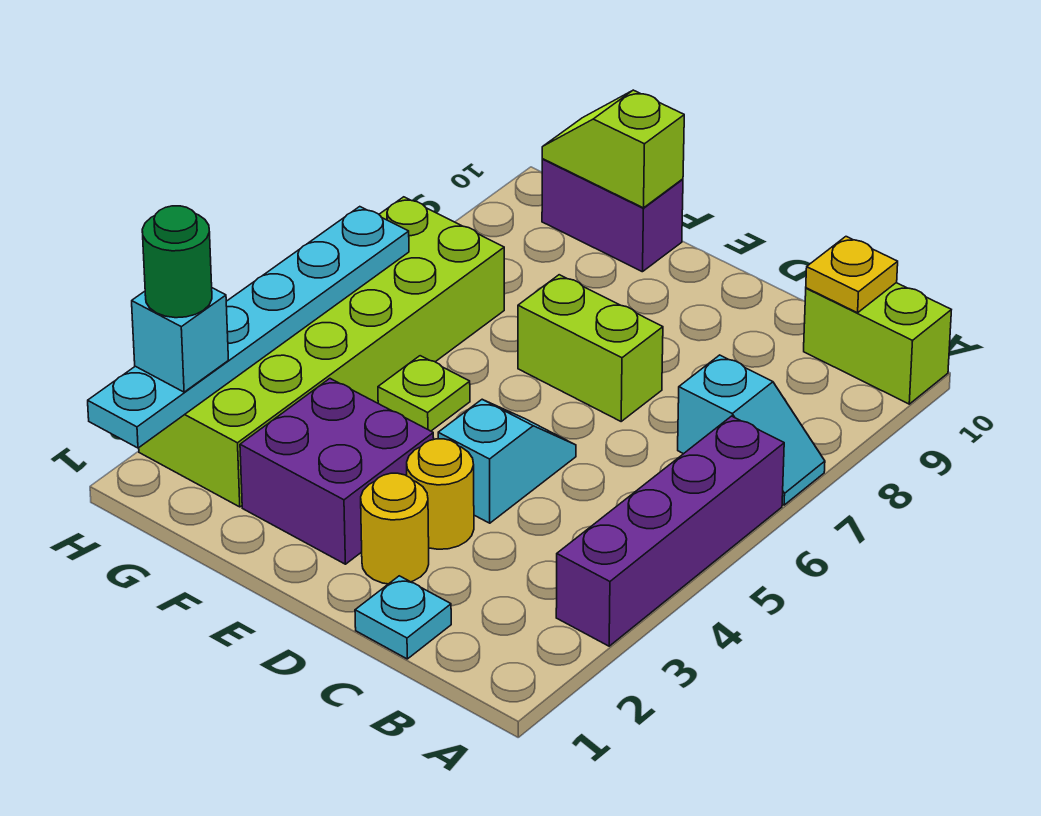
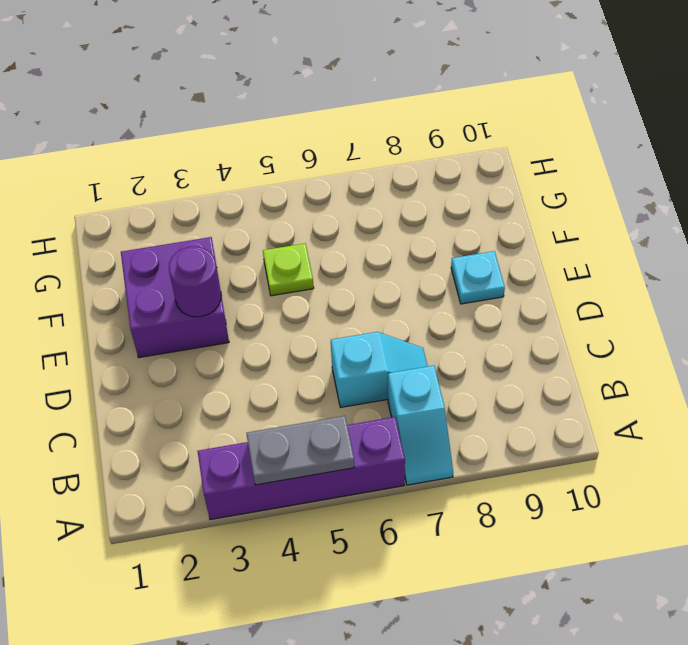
grey plate A4:A5 level 2 -> none
cyan slope C6:C7 level 1 top 6 -> cyan slope D4:D5 level 1 top 4
purple round brick E3 level 2 -> none
cyan plate E9 level 1 -> cyan plate C1 level 1
none -> lime brick A10:B10 level 1
none -> yellow round brick D2 level 1
none -> yellow round brick D3 level 1

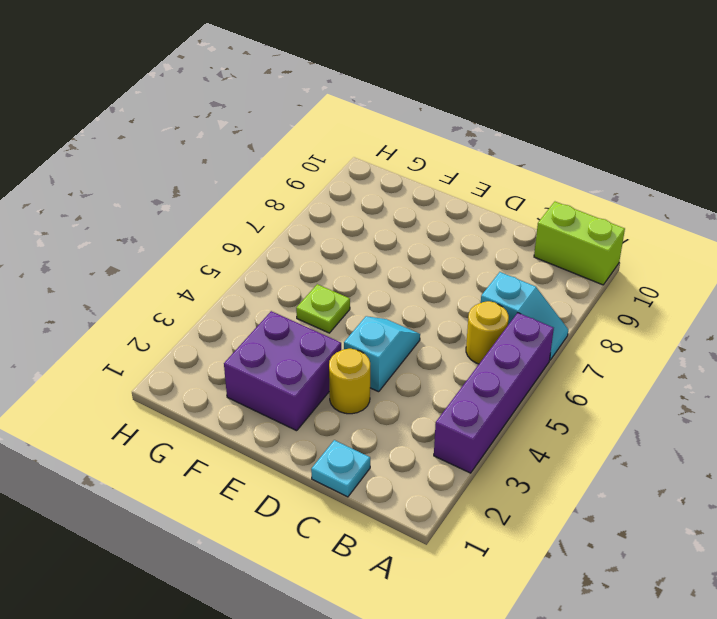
yellow round brick B6 level 1 -> yellow round brick D2 level 1
none -> lime brick D7:E7 level 1
none -> purple brick F10:G10 level 1
none -> lime brick G2:H7 level 1

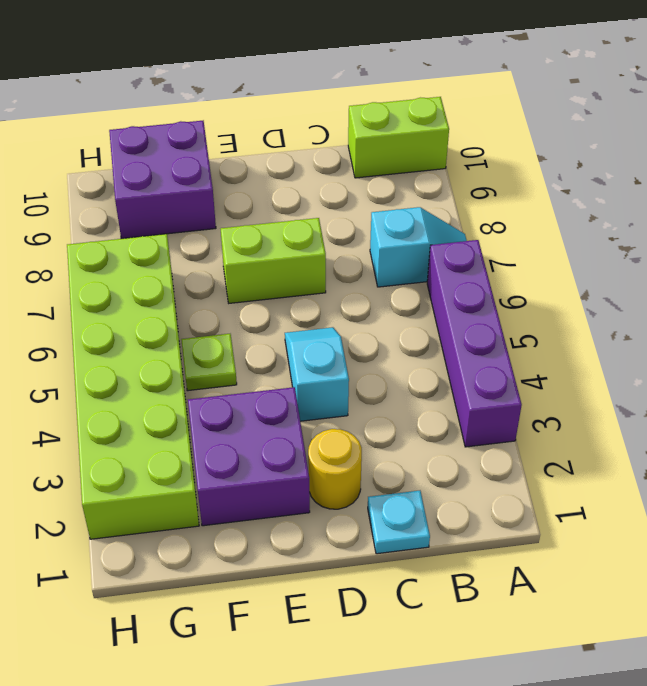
purple brick F9:G10 level 1 -> purple brick F10:G10 level 1
none -> yellow round brick D3 level 1
none -> yellow plate B10 level 2
none -> lime slope F10:G10 level 2 top F

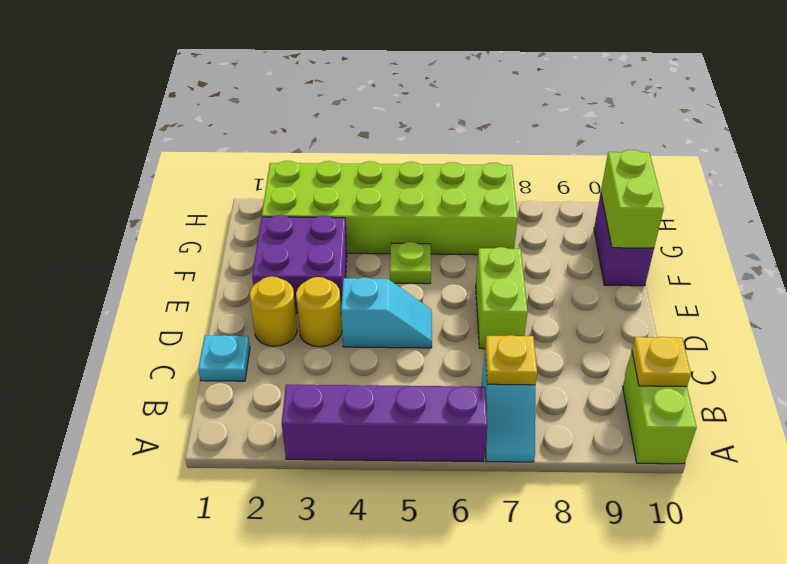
yellow plate B7 level 2 -> none
lime brick F10:G10 level 2 -> lime slope F10:G10 level 2 top F
none -> cyan plate H1:H6 level 2
none -> cyan brick H2 level 3
none -> green round brick H2 level 4

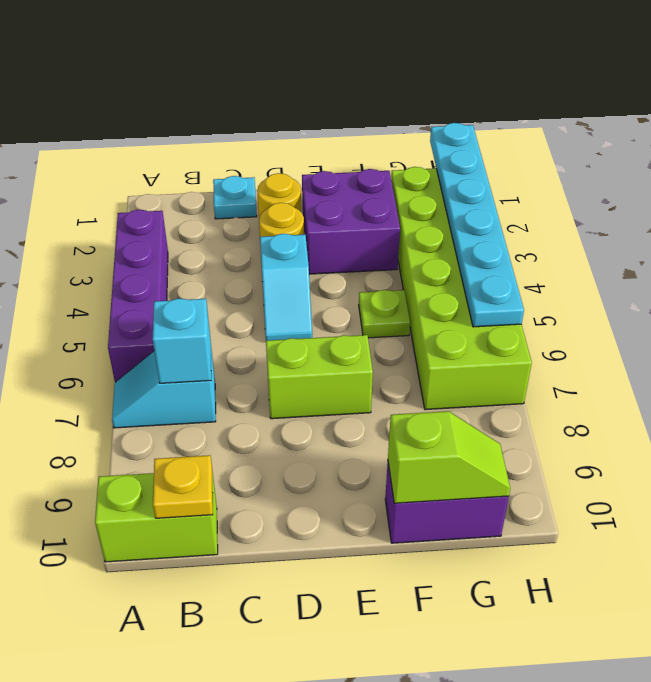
cyan brick B7 level 2 -> cyan brick H2 level 3
none -> green round brick H2 level 4

